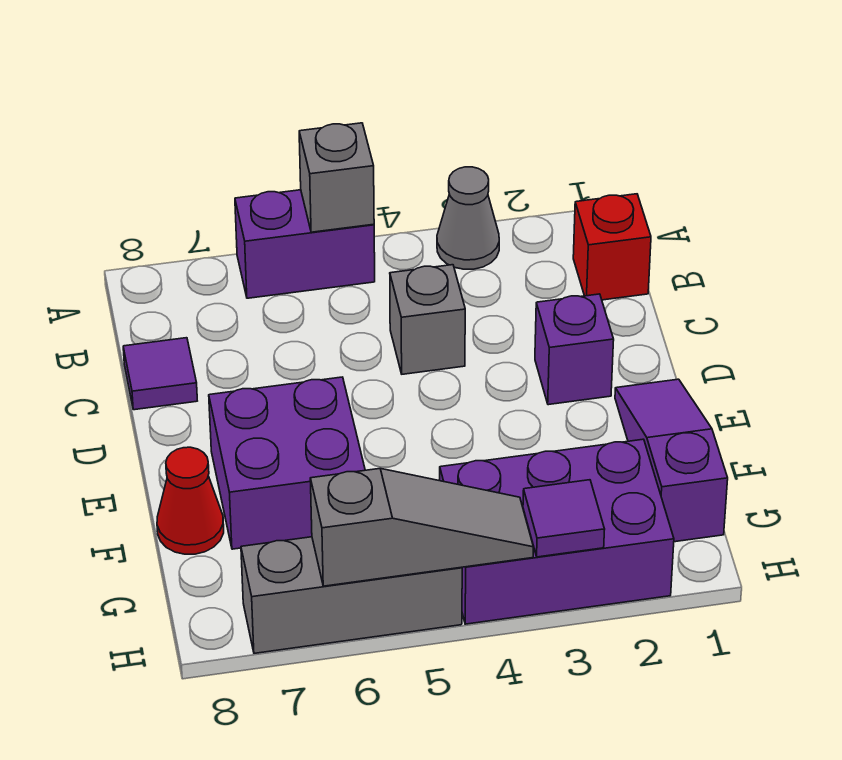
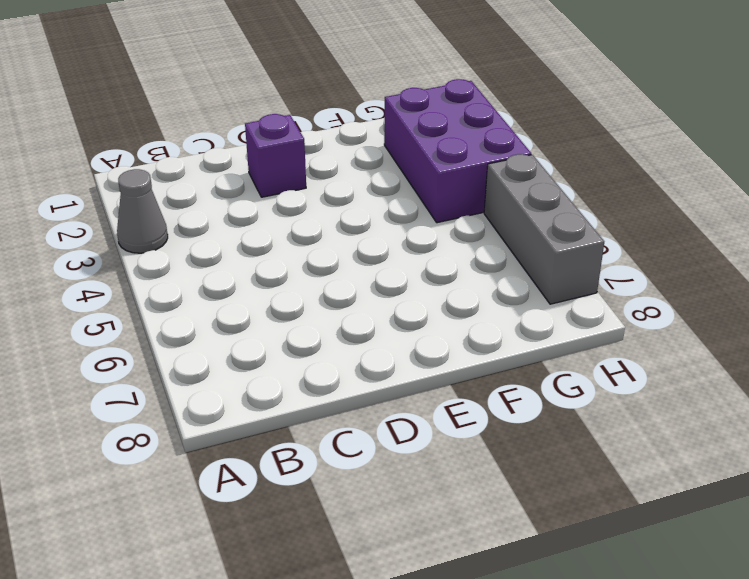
none -> purple brick A5:A6 level 1
none -> red brick B1 level 1
none -> grey brick C4 level 1

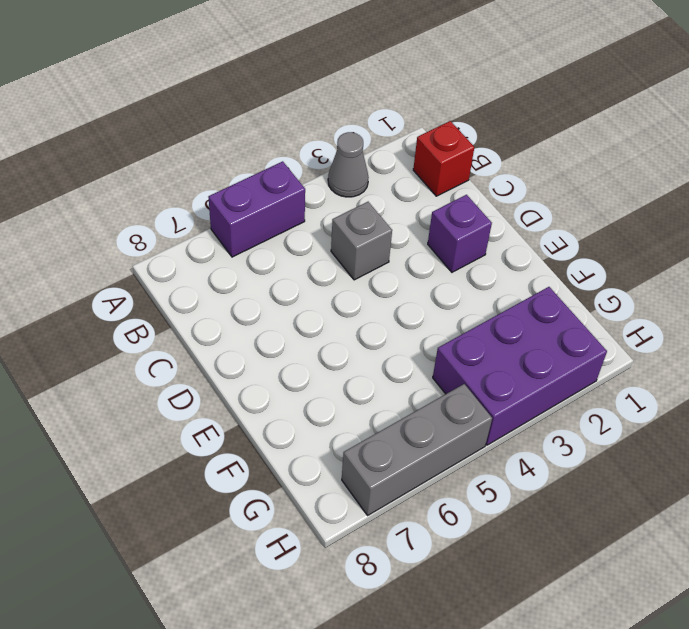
none -> purple tile C8 level 1
none -> purple slope E1:G1 level 1 top G
none -> purple brick E6:F7 level 1

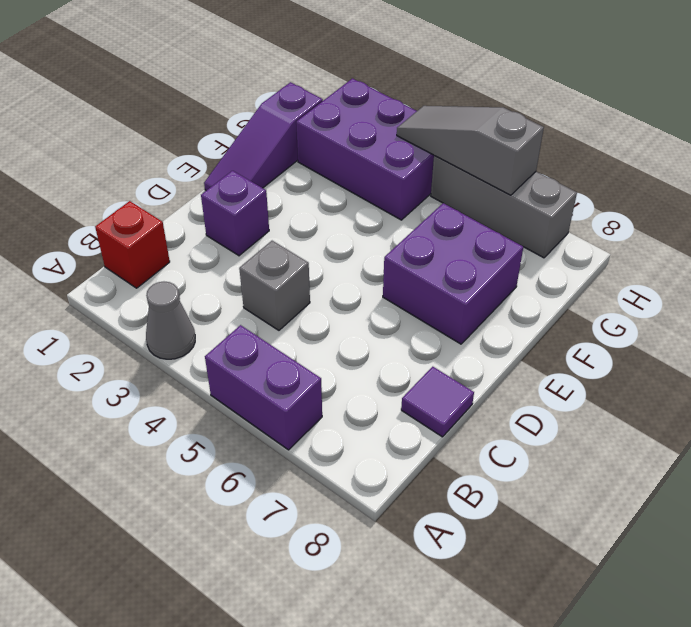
none -> red cone F8 level 1
none -> grey brick A5 level 2
none -> purple tile H3 level 2

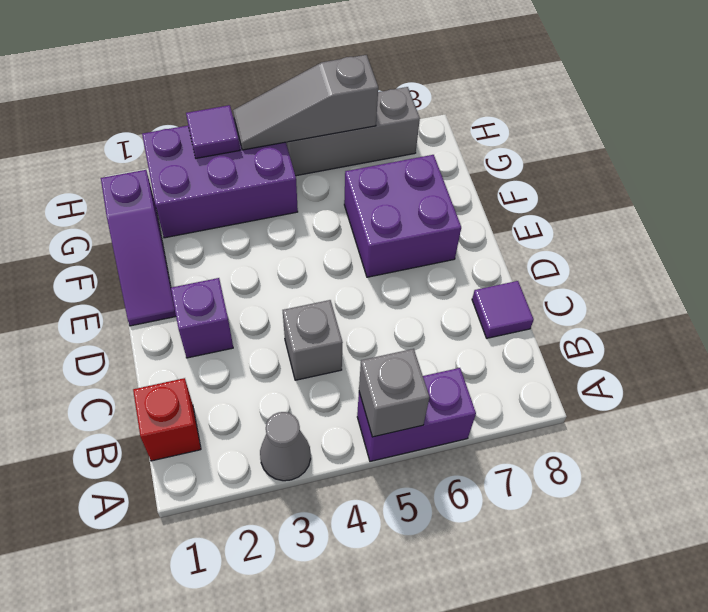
none -> red cone F8 level 1

